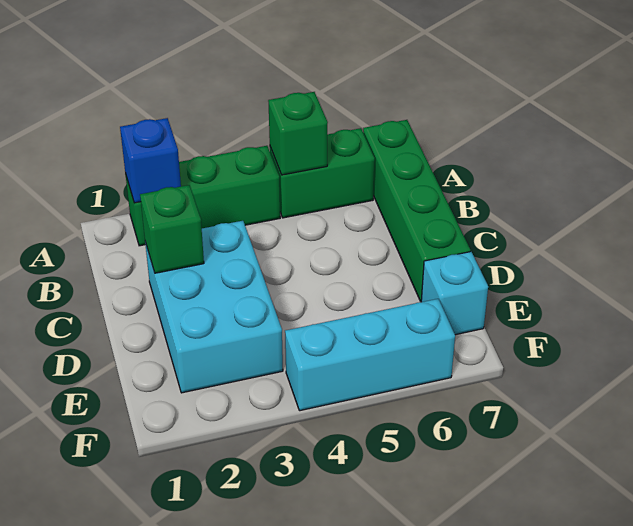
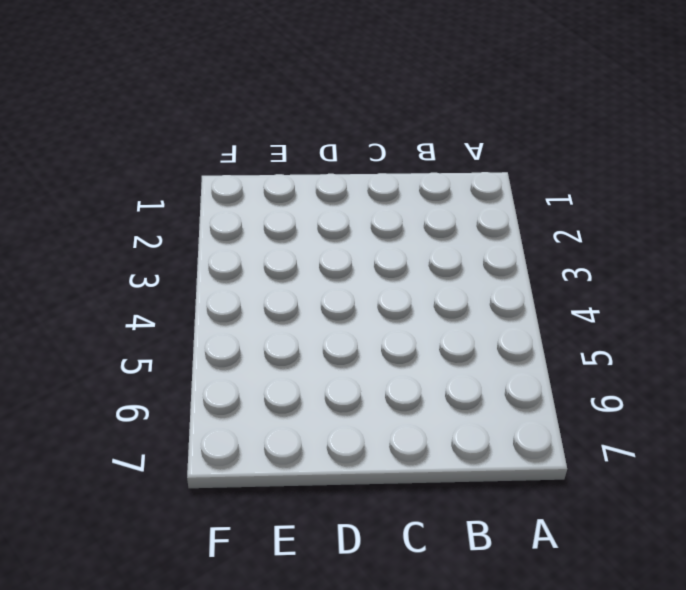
none -> green brick A2:A4 level 1
none -> green brick A5:A6 level 1

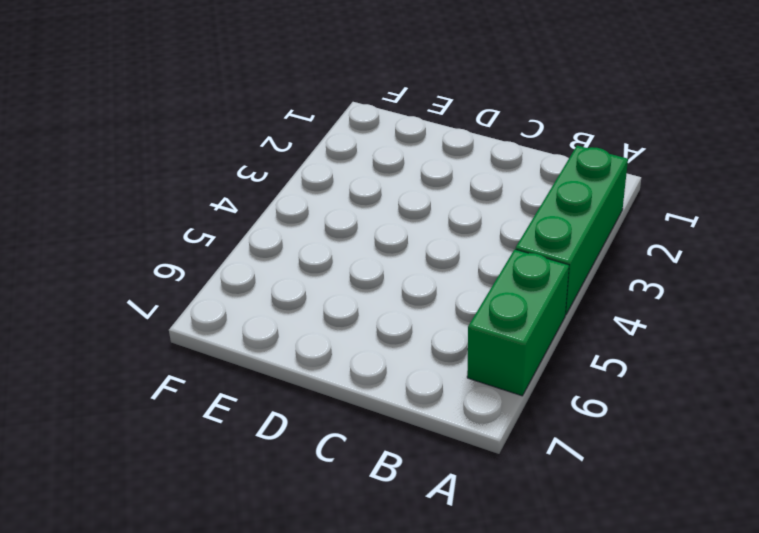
none -> green brick A7:D7 level 1
none -> cyan brick C2:E3 level 1

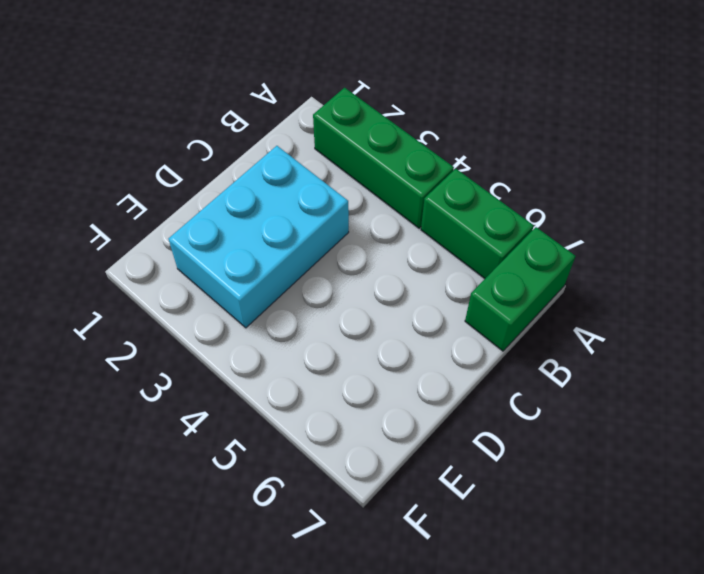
green brick A7:B7 level 1 -> green brick A7:D7 level 1
none -> cyan brick E7 level 1
none -> cyan brick F4:F6 level 1

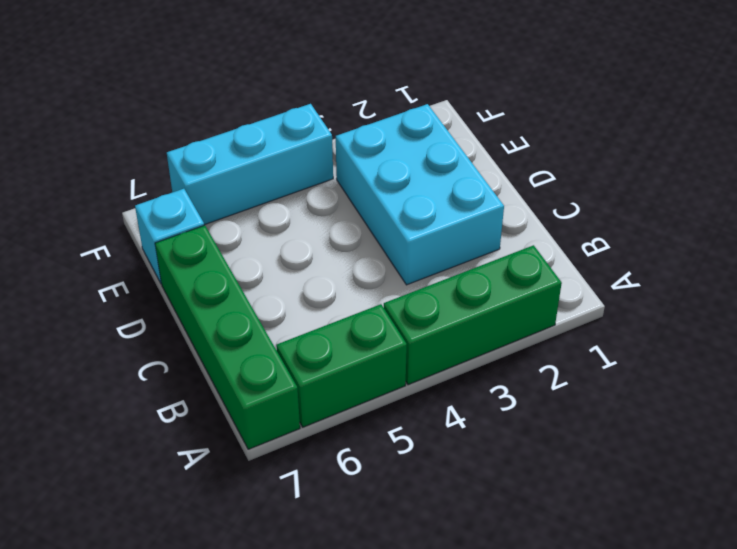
none -> blue brick A2 level 2
none -> green brick A5 level 2

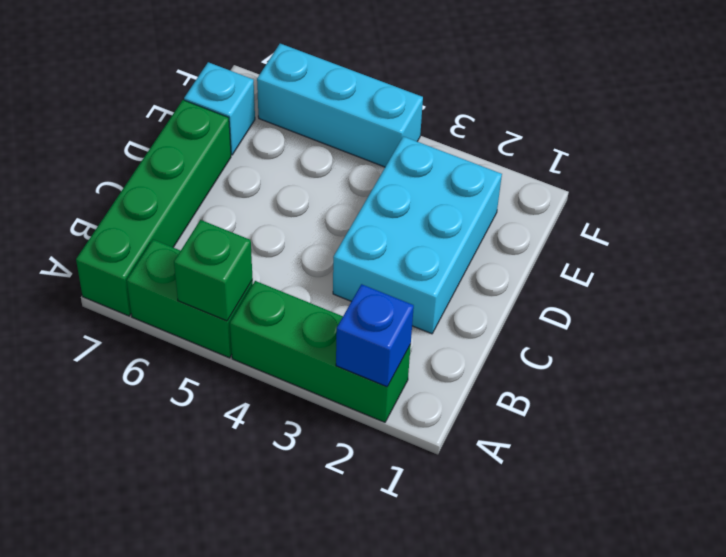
none -> green brick C2 level 2

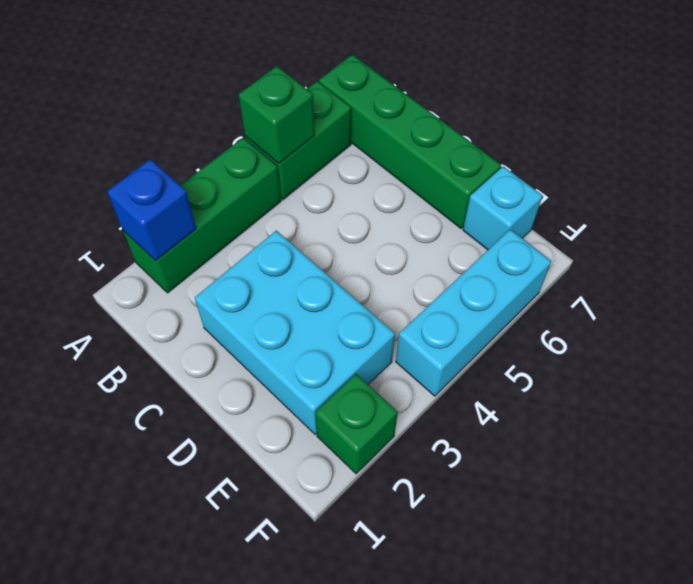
green brick F2 level 1 -> green brick C2 level 2

